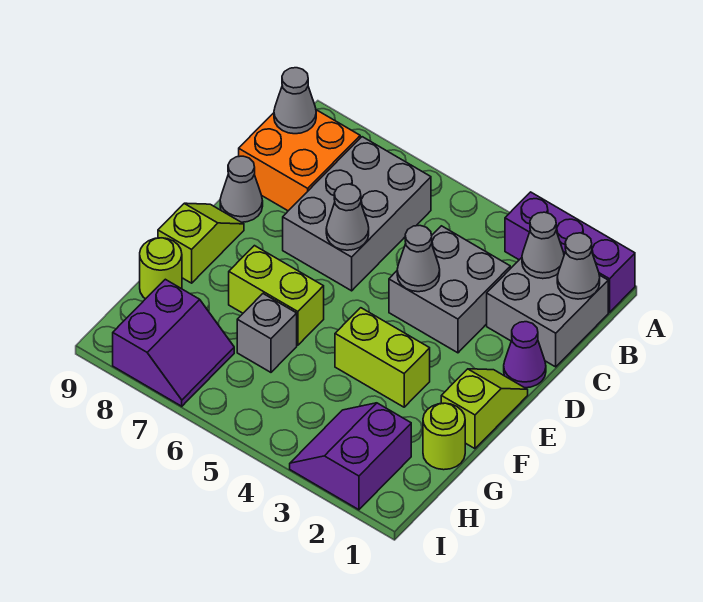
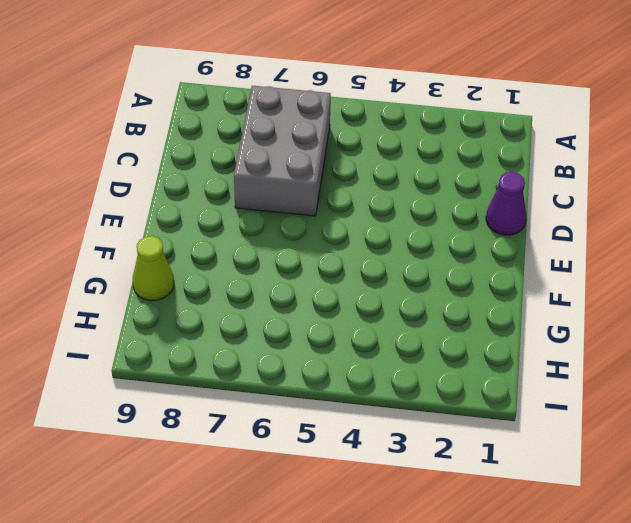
lime cone G9 level 1 -> lime round brick G9 level 1
none -> purple brick A1:A3 level 1
none -> grey brick B1:C2 level 1
none -> orange brick B8:C9 level 1

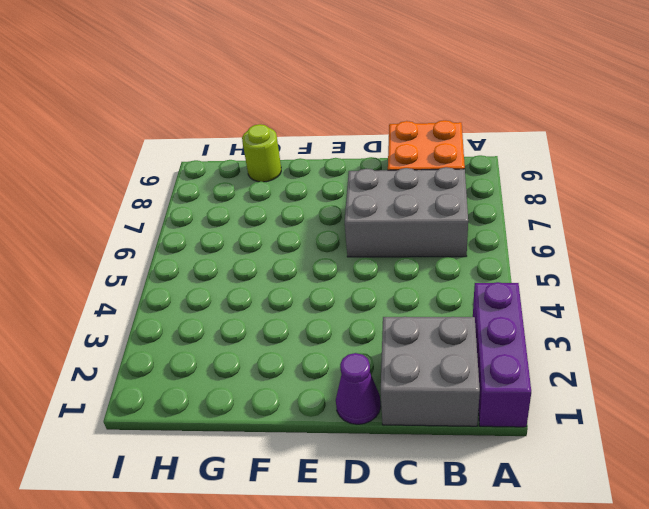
none -> grey brick C3:D4 level 1
none -> grey cone D9 level 1
none -> lime slope E1:F1 level 1 top F

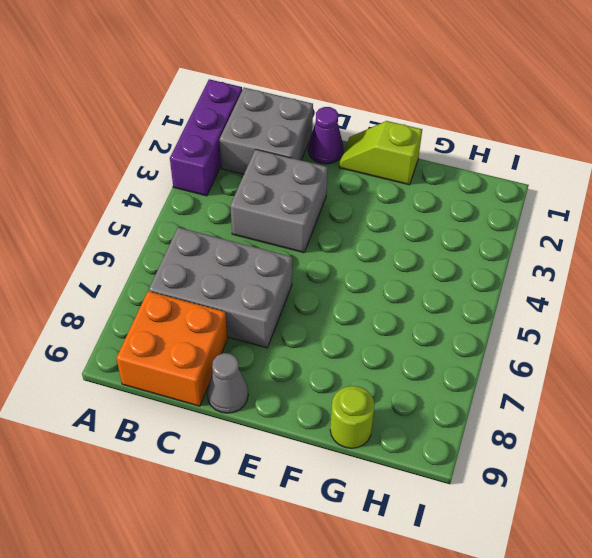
none -> lime slope E9:F9 level 1 top F
none -> lime brick F3:F4 level 1
none -> lime brick F6:F7 level 1

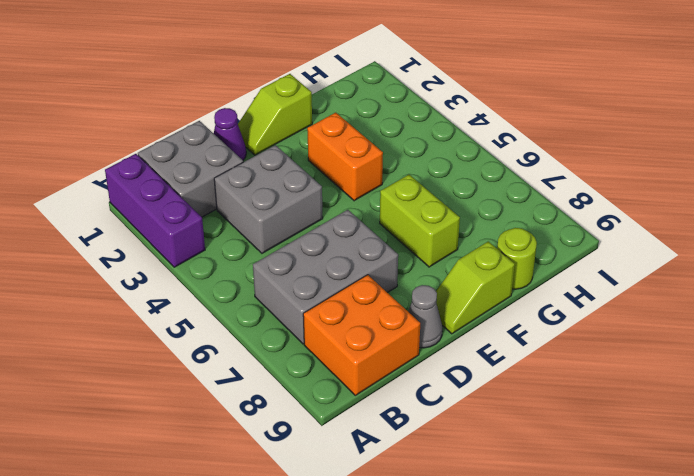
orange brick F3:F4 level 1 -> lime brick F3:F4 level 1
none -> lime round brick G1 level 1
none -> grey brick G6 level 1
none -> purple slope H2:I3 level 1 top 2

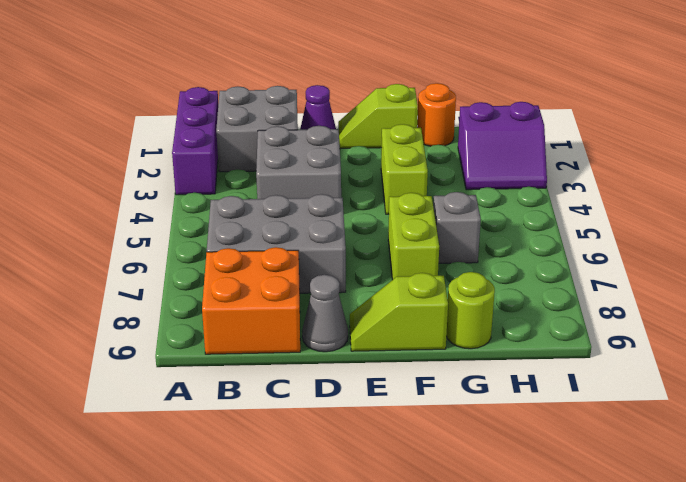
orange round brick G1 level 1 -> lime round brick G1 level 1
none -> purple slope H7:I8 level 1 top 8
none -> grey cone B1 level 2
none -> grey cone B2 level 2

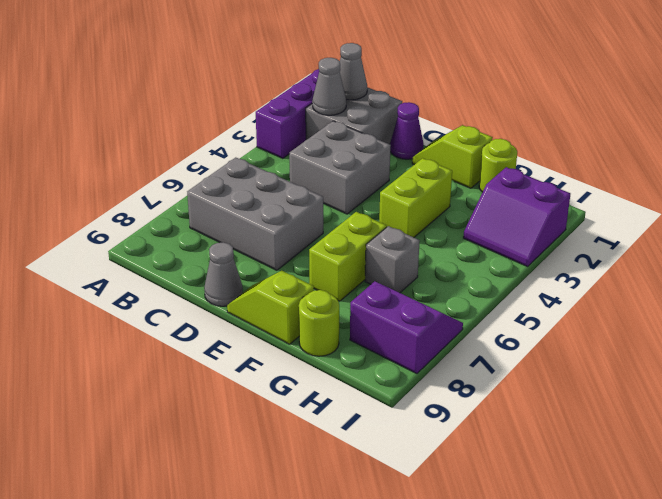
none -> orange brick B8:C9 level 1
none -> grey cone B9 level 2
none -> grey cone D4 level 2

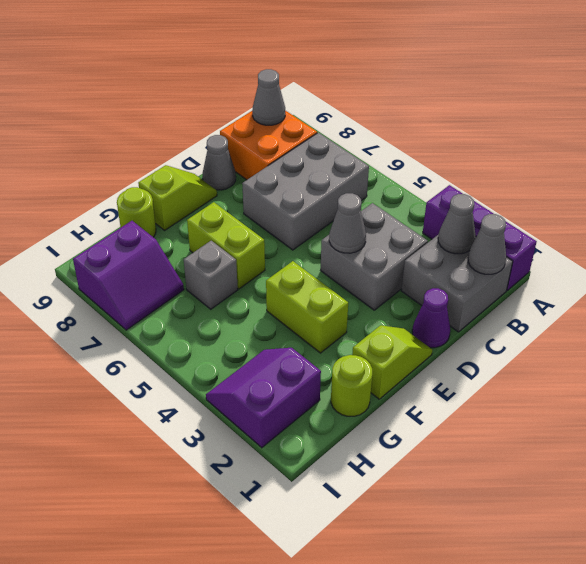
none -> grey cone D6 level 2

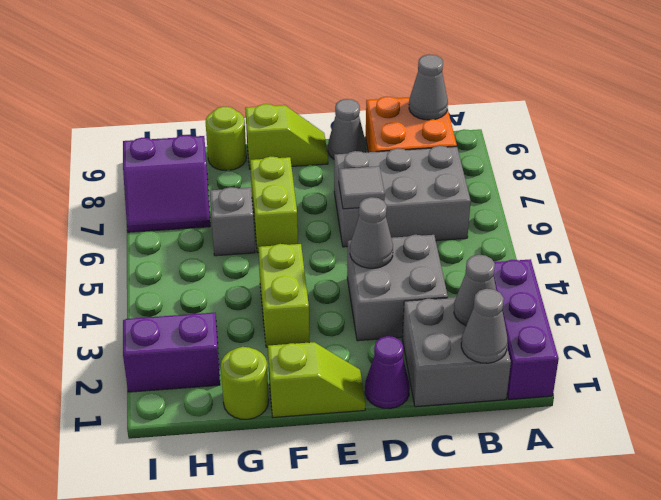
grey tile D6 level 2 -> grey cone D6 level 2

